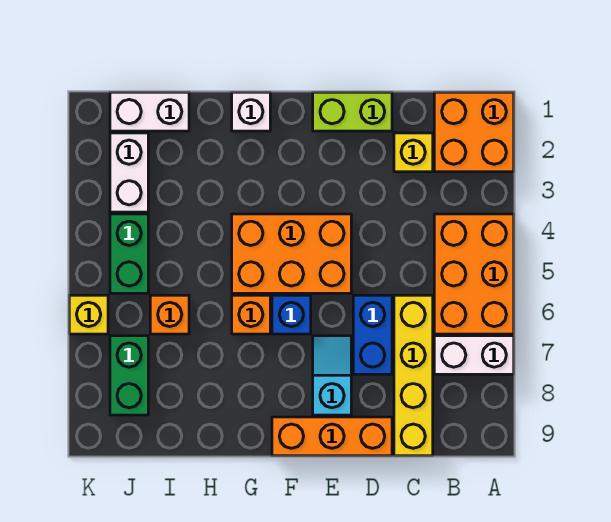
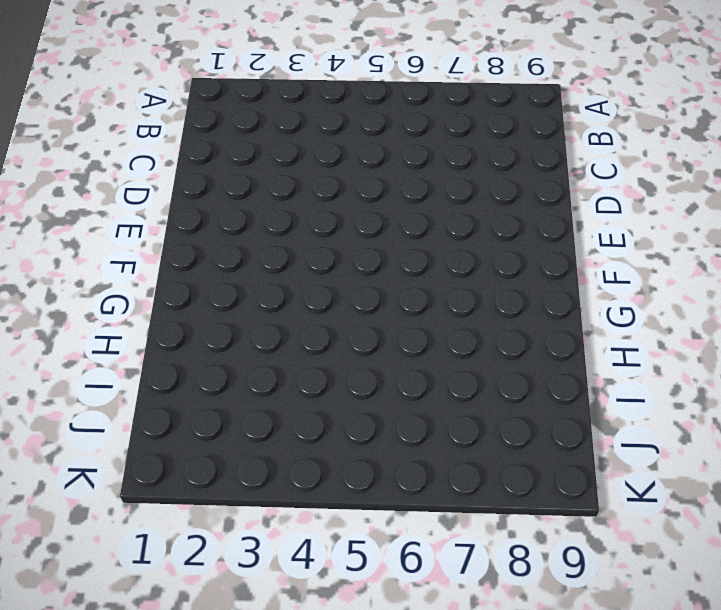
none -> orange brick A1:B2 level 1
none -> orange brick A4:B6 level 1
none -> white brick A7:B7 level 1

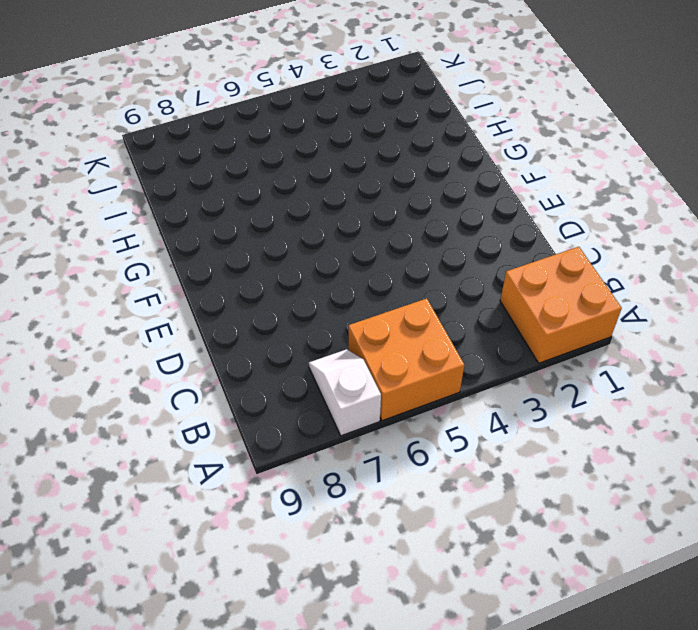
orange brick A5:B6 level 1 -> orange brick A4:B6 level 1
white slope A7:B7 level 1 top A -> white brick A7:B7 level 1
none -> yellow brick C2 level 1
none -> yellow brick C6:C9 level 1
none -> lime brick D1:E1 level 1

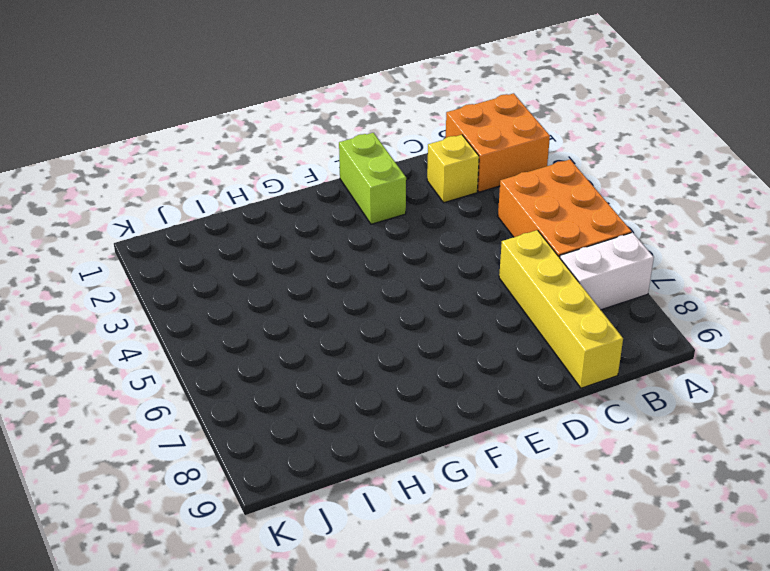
lime brick E1:E2 level 1 -> lime brick D1:E1 level 1
none -> blue brick D6:D7 level 1
none -> orange brick D9:F9 level 1
none -> orange brick E4:G5 level 1

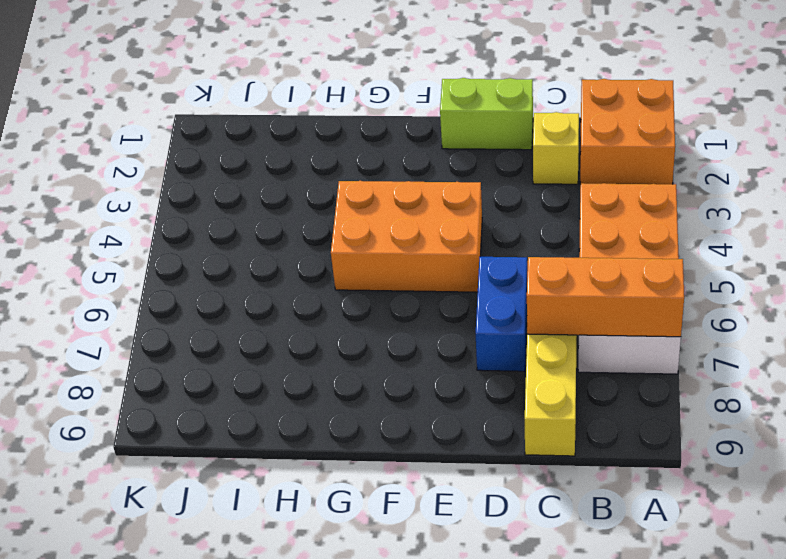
orange brick A7:C7 level 2 -> orange brick D9:F9 level 1
none -> cyan slope E7:E8 level 1 top 8
none -> blue brick F6 level 1
none -> white brick G1 level 1

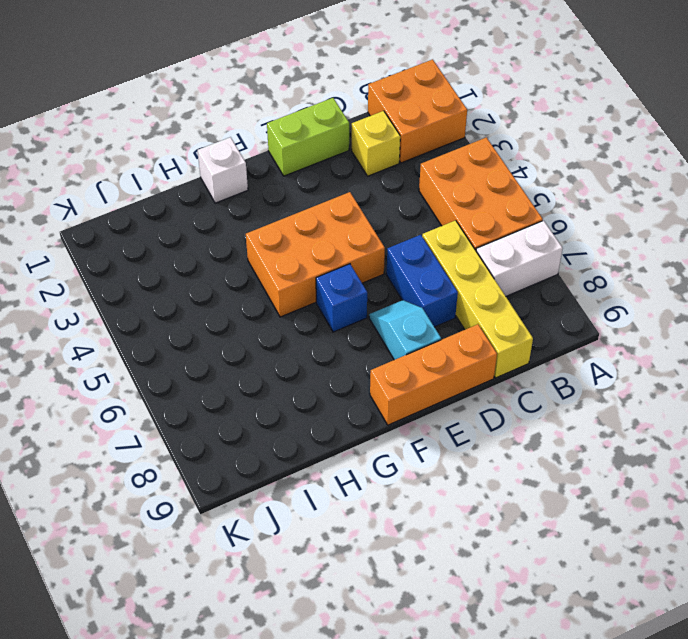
none -> orange brick G6 level 1
none -> white brick I1:J1 level 1
none -> orange brick I6 level 1

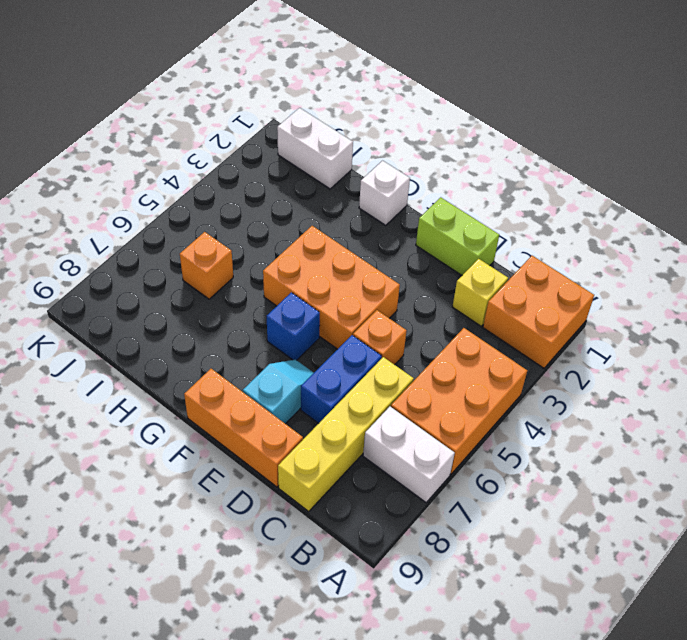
orange brick D5 level 1 -> orange brick G6 level 1
none -> white brick J2:J3 level 1
none -> green brick J4:J5 level 1
none -> green brick J7:J8 level 1

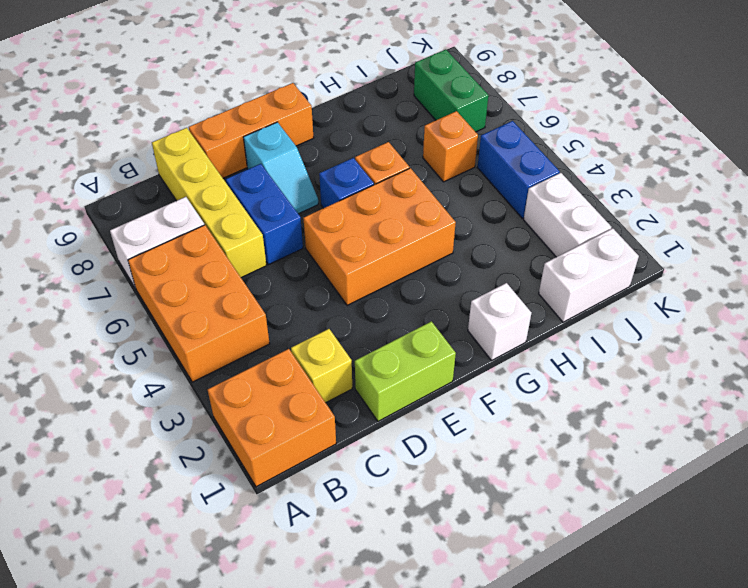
blue brick J4:J5 level 1 -> green brick J4:J5 level 1
none -> yellow brick K6 level 1

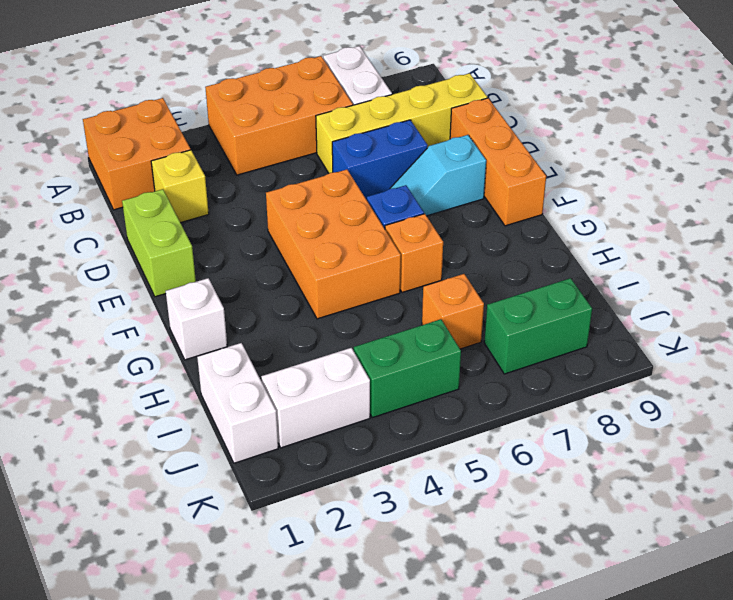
none -> yellow brick K6 level 1

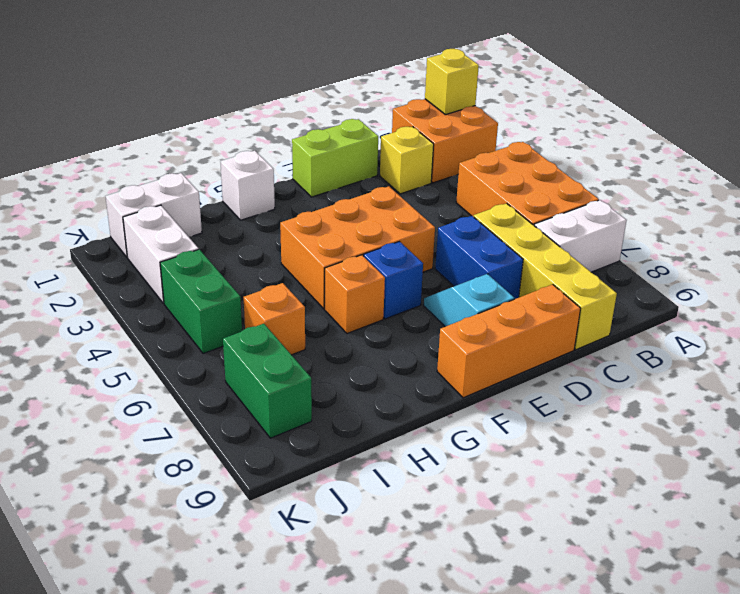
yellow brick A1 level 2 -> yellow brick K6 level 1

